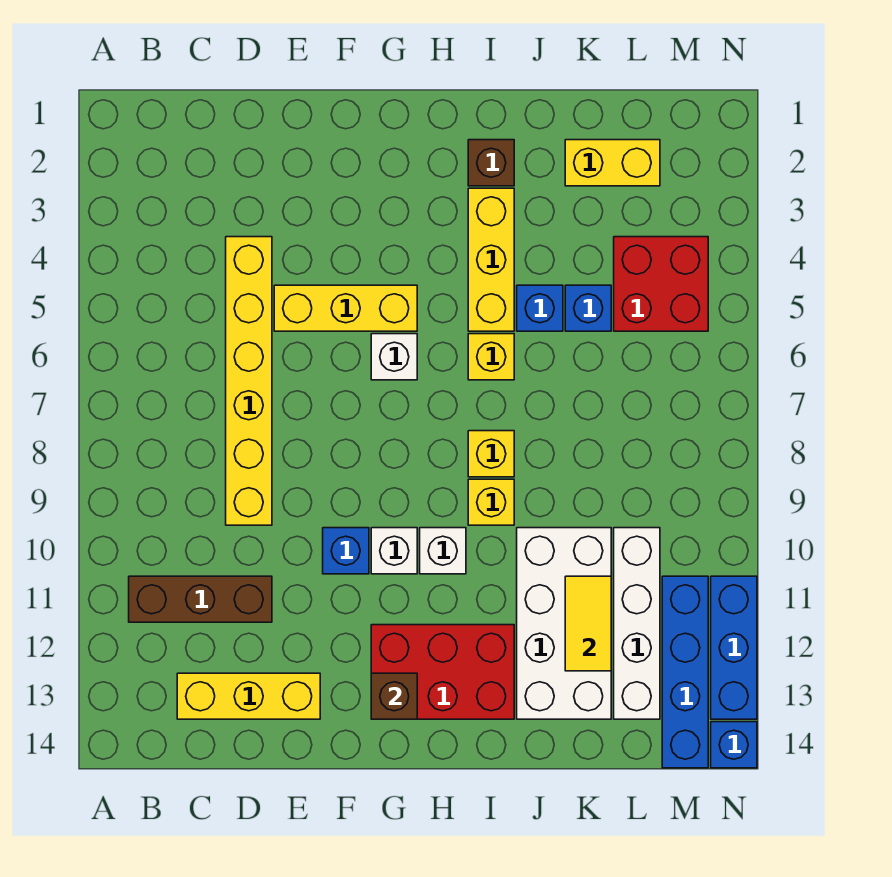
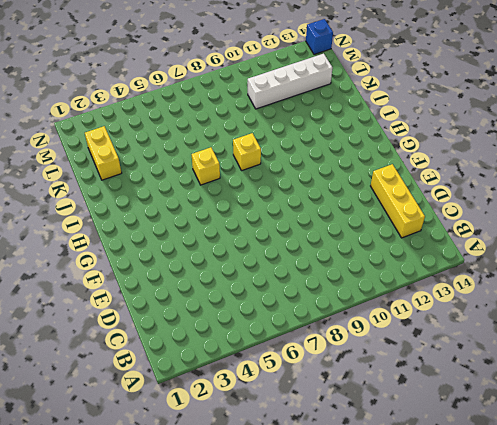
none -> brown brick B11:D11 level 1
none -> yellow brick D4:D9 level 1
none -> yellow brick E5:G5 level 1

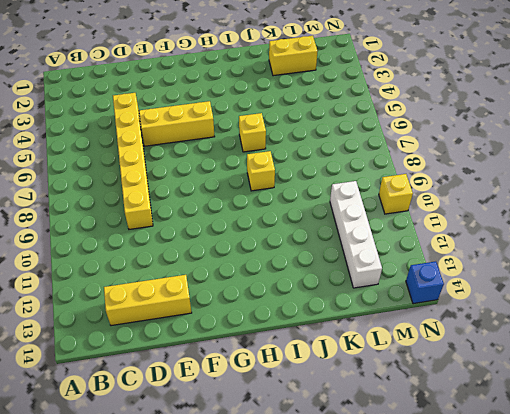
yellow brick N10 level 1 -> yellow brick I9 level 1
none -> brown brick B11:D11 level 1
none -> blue brick F10 level 1
none -> white brick G6 level 1

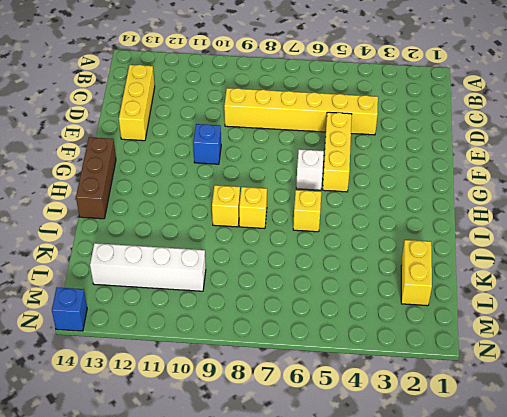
brown brick G14:I14 level 1 -> brown brick B11:D11 level 1
none -> white brick G10 level 1
none -> red brick G12:I13 level 1
none -> white brick H10 level 1

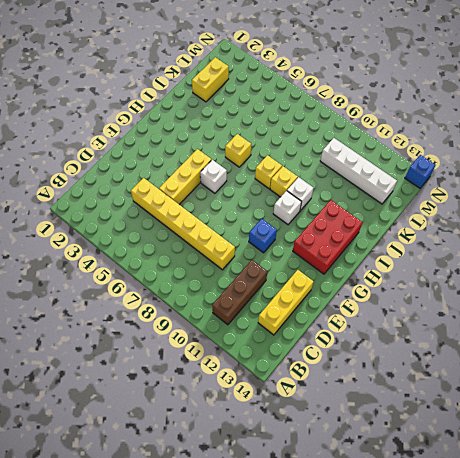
white brick I10 level 1 -> white brick G10 level 1
none -> brown brick I2 level 1
none -> yellow brick I3:I5 level 1
none -> blue brick J5 level 1

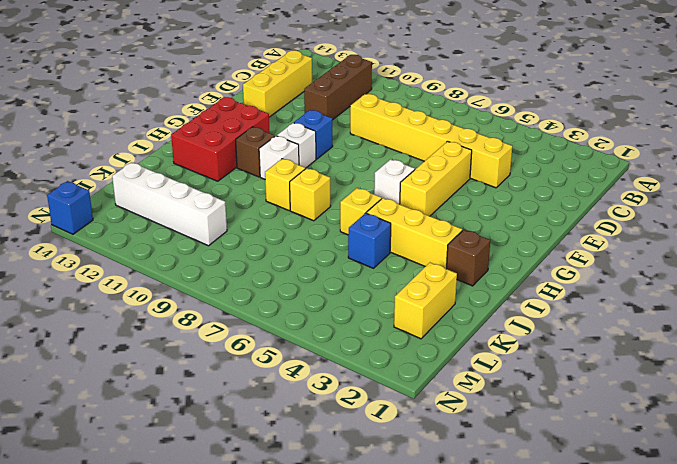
brown brick H11 level 1 -> brown brick G13 level 2
none -> white brick J10:K13 level 1
none -> blue brick K5 level 1
none -> red brick L4:M5 level 1

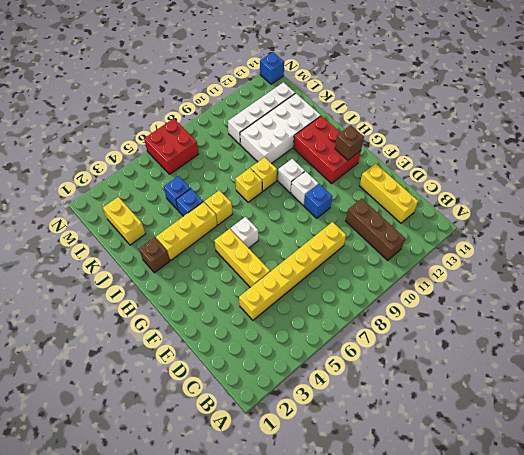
red brick M6:N7 level 1 -> red brick L4:M5 level 1
none -> blue brick M11:M14 level 1
none -> blue brick N11:N13 level 1
none -> yellow tile K11:K12 level 2

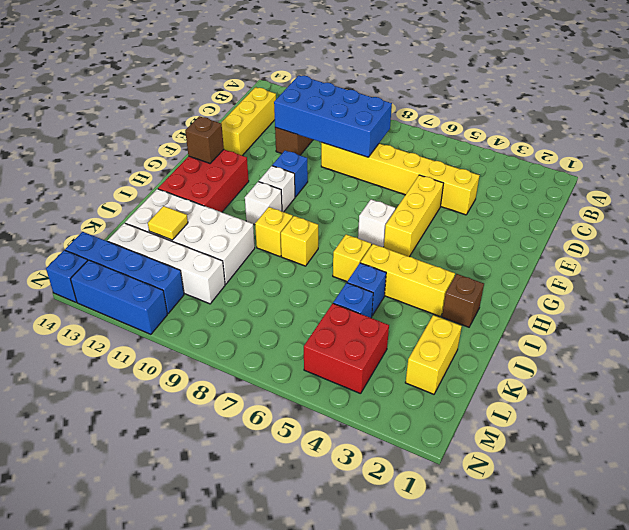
blue brick C8:D11 level 2 -> none
yellow tile K12 level 2 -> yellow tile K11:K12 level 2

